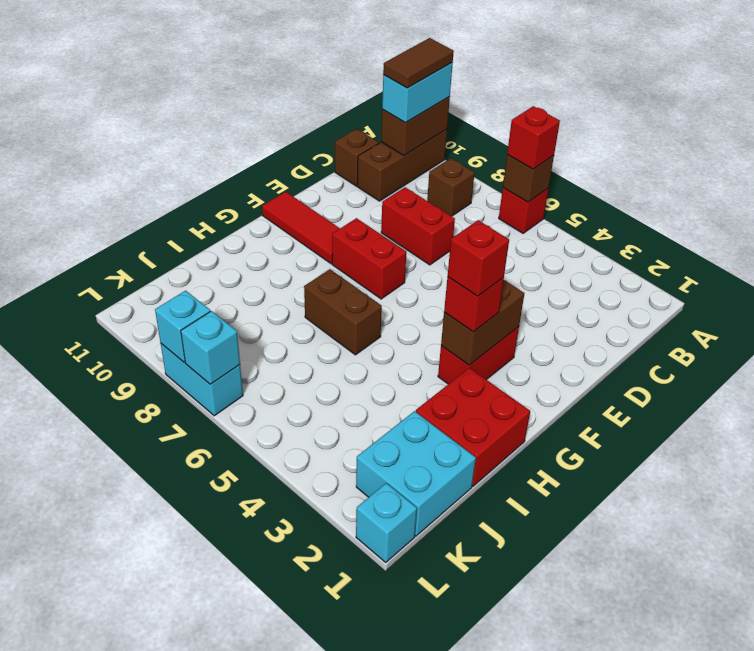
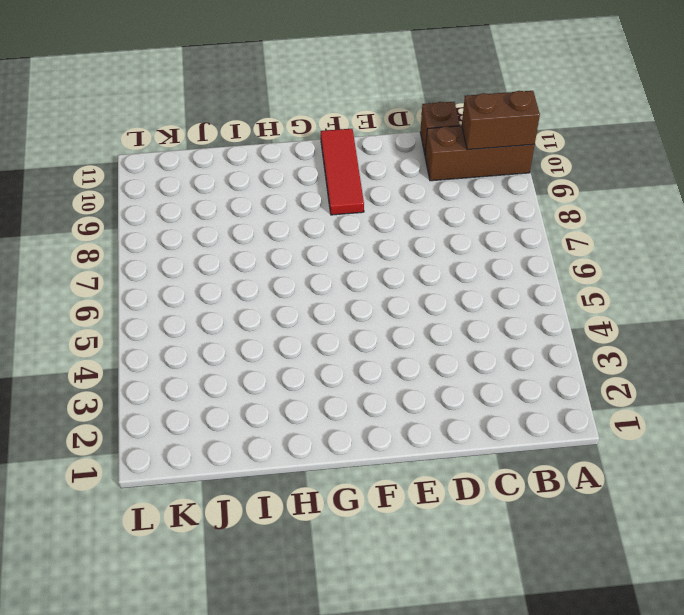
none -> red brick A6 level 1
none -> brown brick B8 level 1
none -> red brick D7:D8 level 1

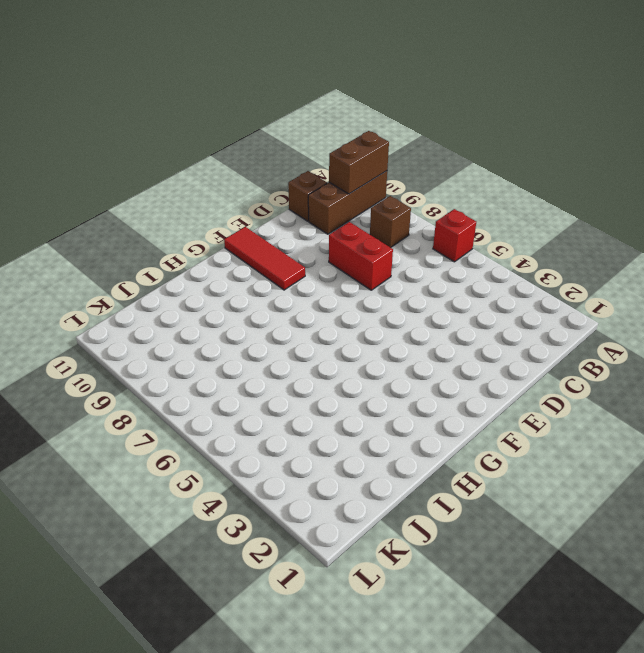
none -> red brick F3:G3 level 1
none -> red brick F7:F8 level 1
none -> red brick H1:I2 level 1

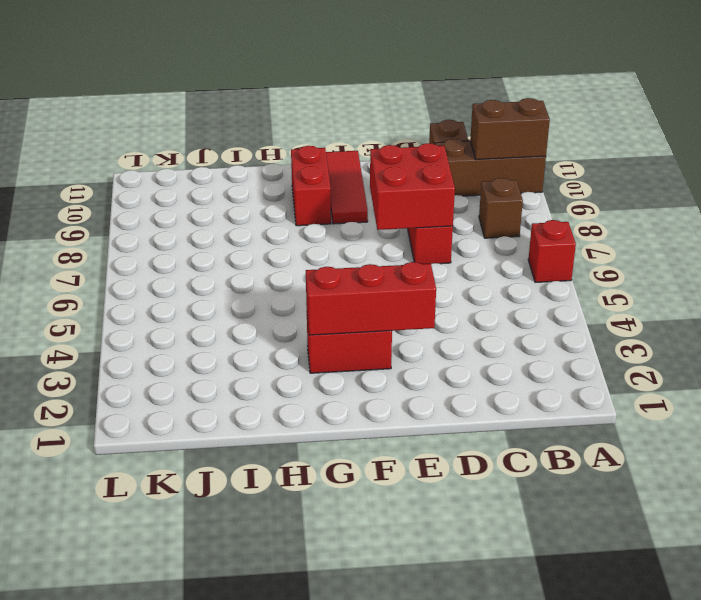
red brick D7:E8 level 2 -> red brick H1:I2 level 1
red brick E3:G3 level 2 -> brown brick F3:G3 level 2
red brick G9:G10 level 1 -> red brick F7:F8 level 1
none -> brown brick H6:H7 level 1
none -> cyan brick J1:K2 level 1
none -> cyan brick L1 level 1

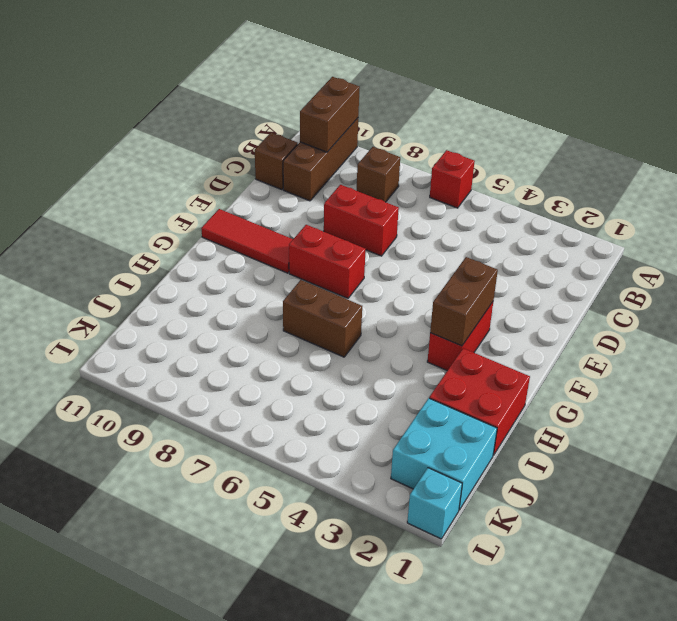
none -> cyan brick L7:L8 level 1
none -> brown brick A6 level 2
none -> cyan brick L7 level 2

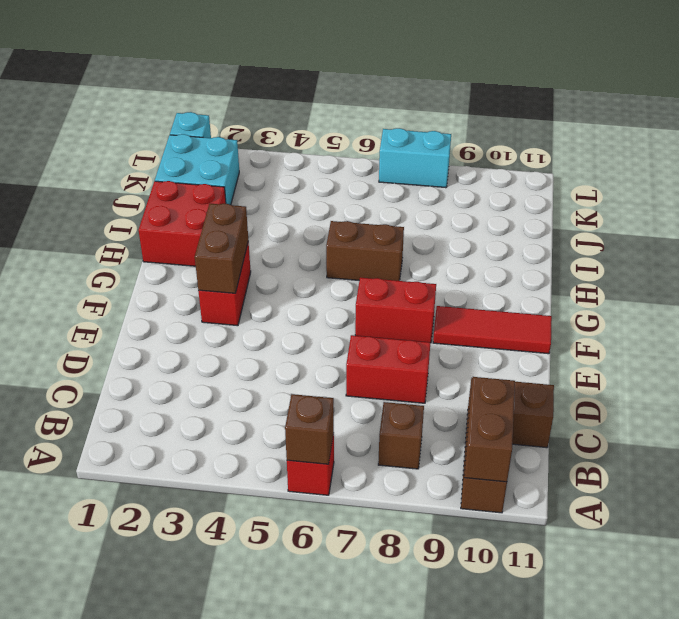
none -> cyan brick L7 level 2
none -> cyan brick L8 level 2
none -> red brick A6 level 3

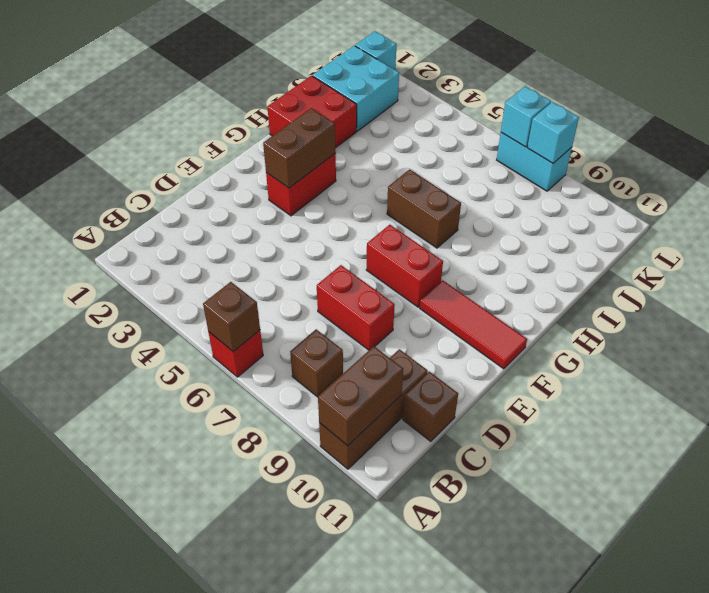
none -> red brick A6 level 3
none -> cyan brick A10:B10 level 3
none -> red brick G3 level 3

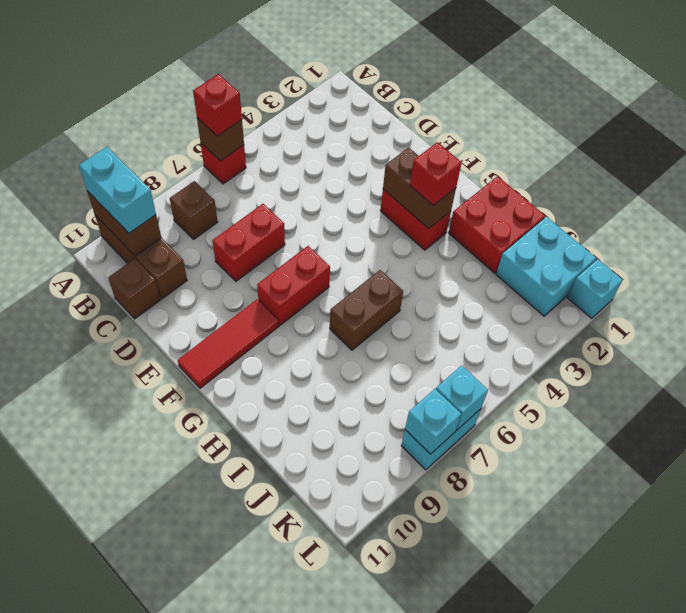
none -> brown tile A10:B10 level 4
none -> red brick G3 level 4

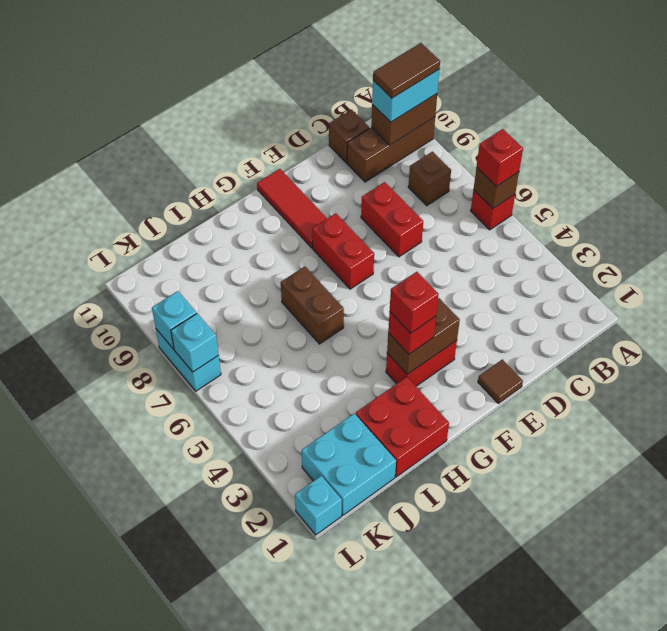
brown tile E1 level 1 -> none

